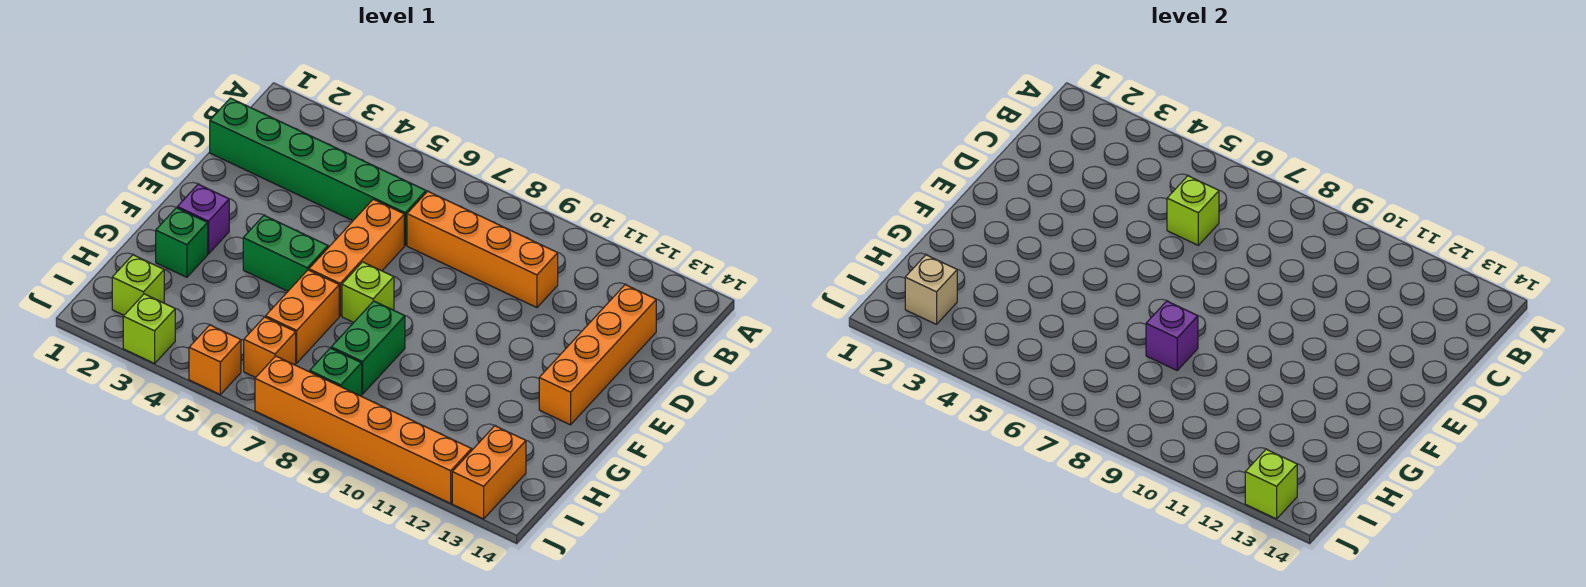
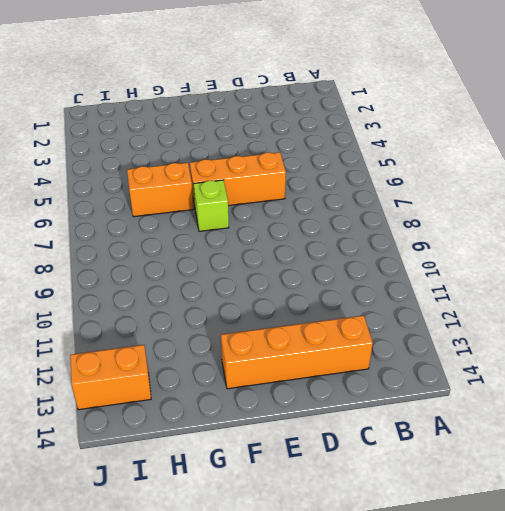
none -> green brick C1:C6 level 1
none -> orange brick C7:C10 level 1
none -> purple brick F2 level 1

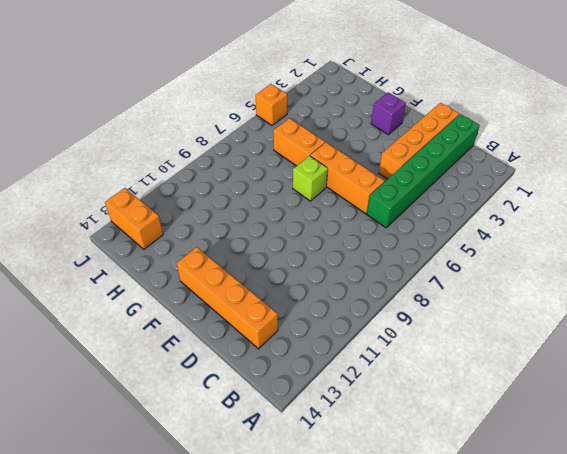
orange brick D1:D4 level 1 -> orange brick C7:C10 level 1
none -> green brick F4:F5 level 1
none -> green brick G2 level 1
none -> green brick G8:H8 level 1

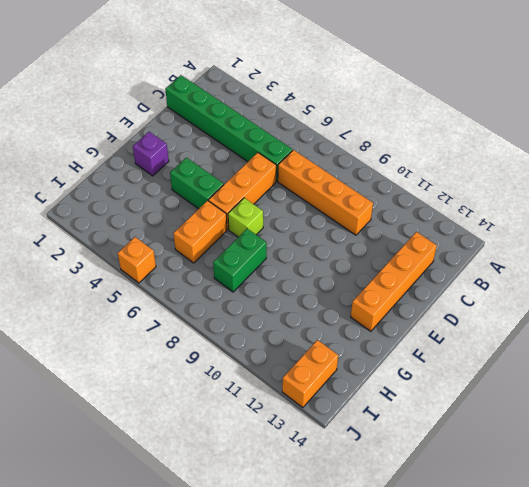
none -> green brick G2 level 1
none -> lime brick I2 level 1
none -> orange brick I6 level 1

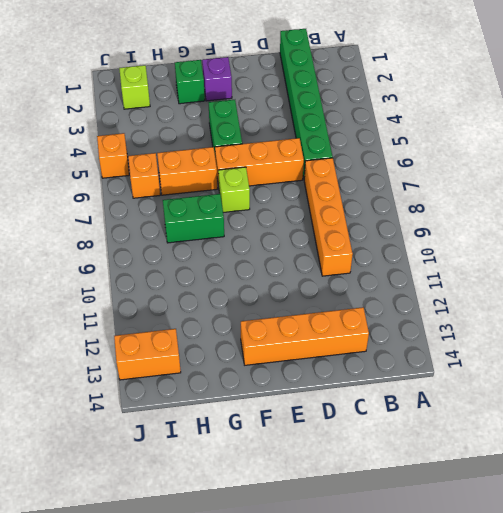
none -> green brick I8 level 1
none -> lime brick J3 level 1
none -> orange brick J7:J12 level 1

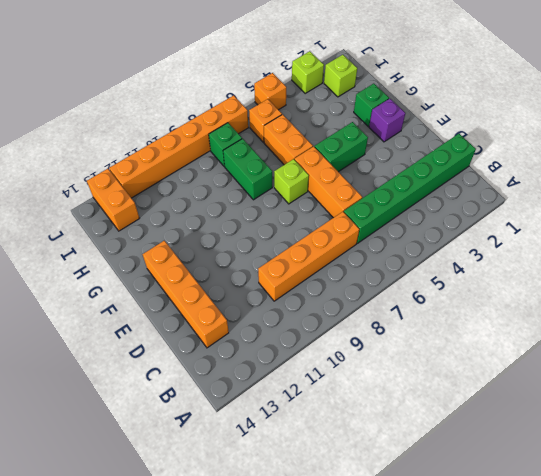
none -> lime brick C6 level 2
none -> purple brick G8 level 2
none -> tan brick I2 level 2

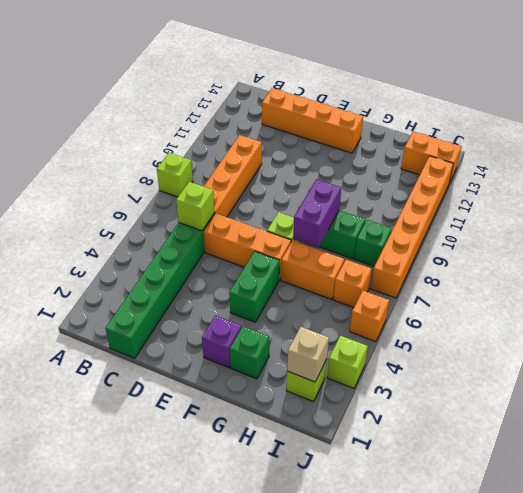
lime brick A8 level 1 -> lime brick J13 level 2
purple brick G7:G8 level 2 -> purple brick G8 level 2

